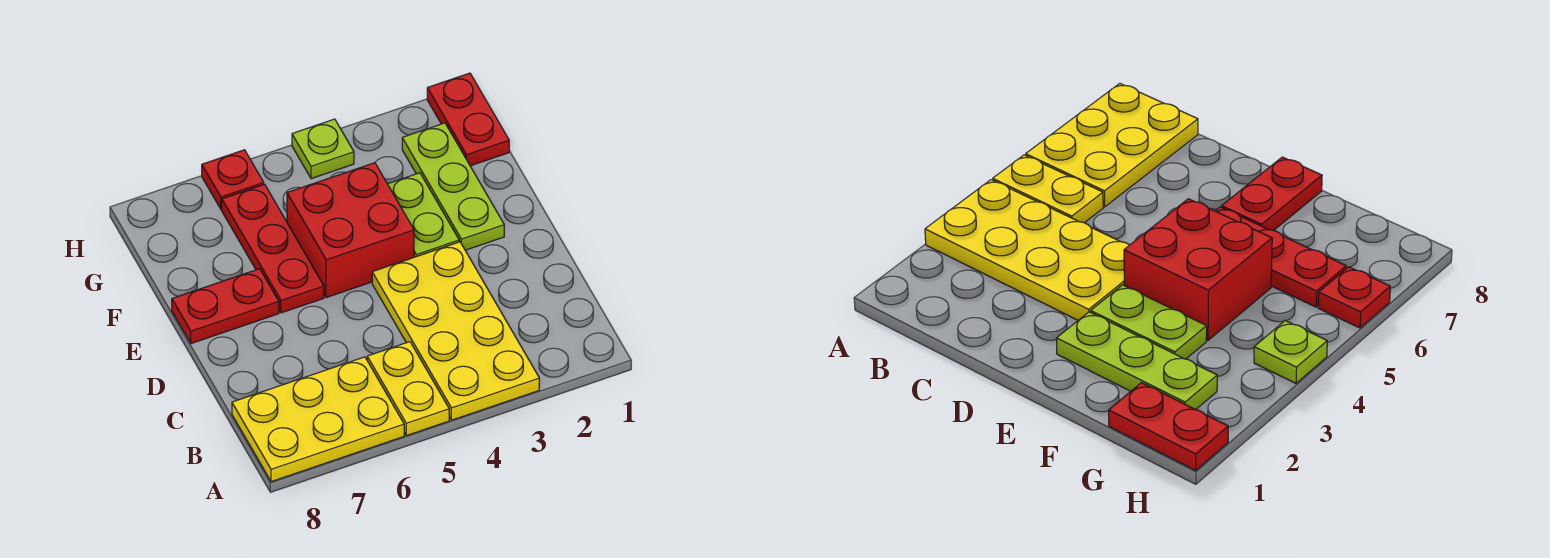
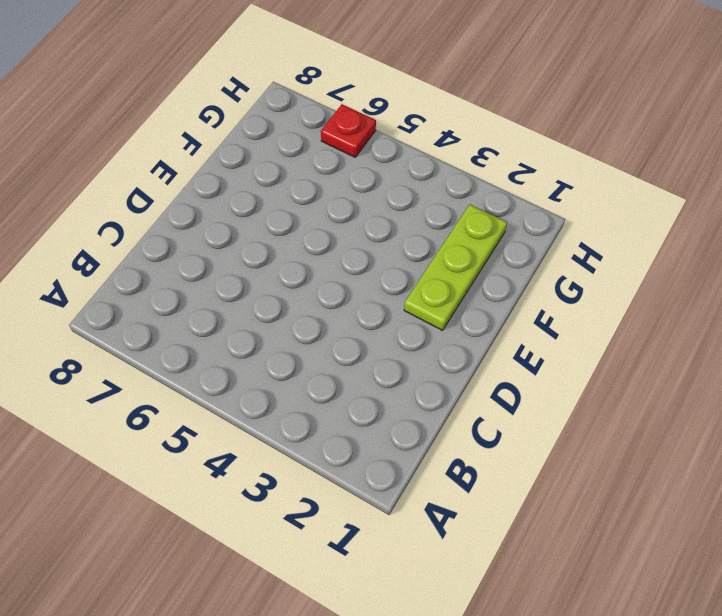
none -> yellow plate A3:D4 level 1
none -> yellow plate A5:B5 level 1

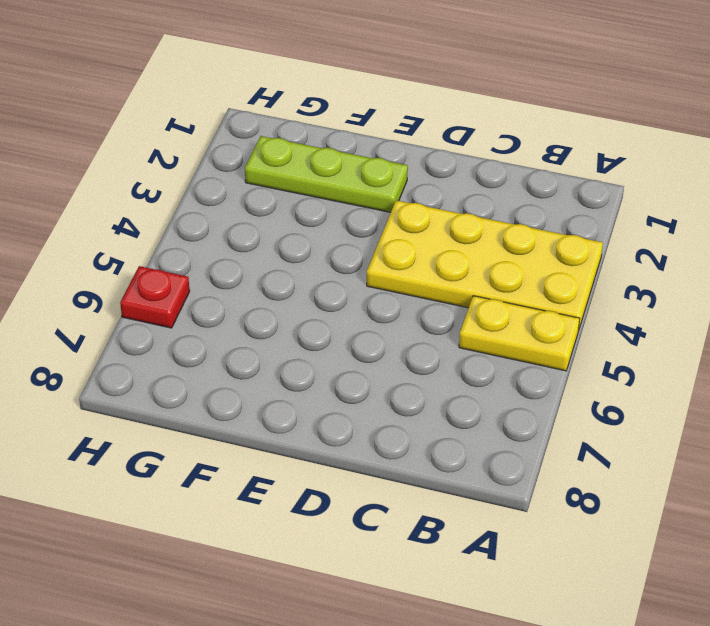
none -> yellow plate A6:B8 level 1
none -> lime plate E3:F3 level 1

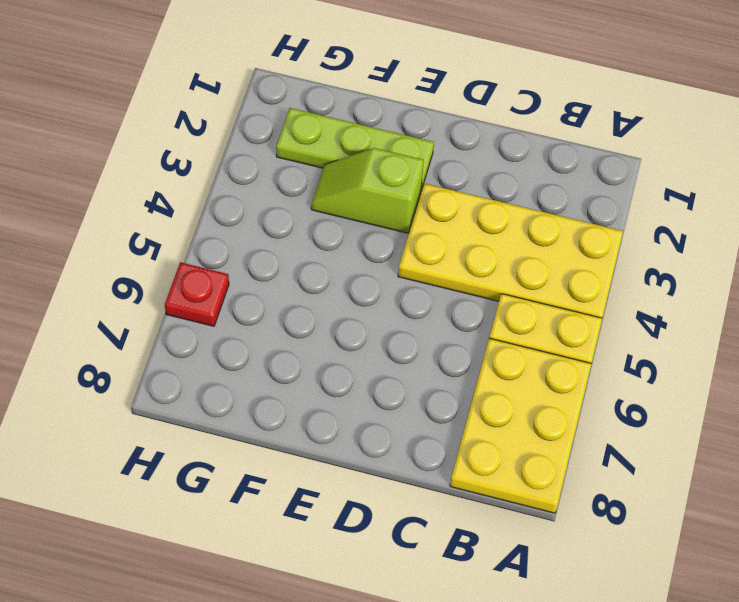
lime slope E3:F3 level 1 top E -> lime plate E3:F3 level 1
none -> red brick E4:F5 level 1
none -> red plate E6:G6 level 1

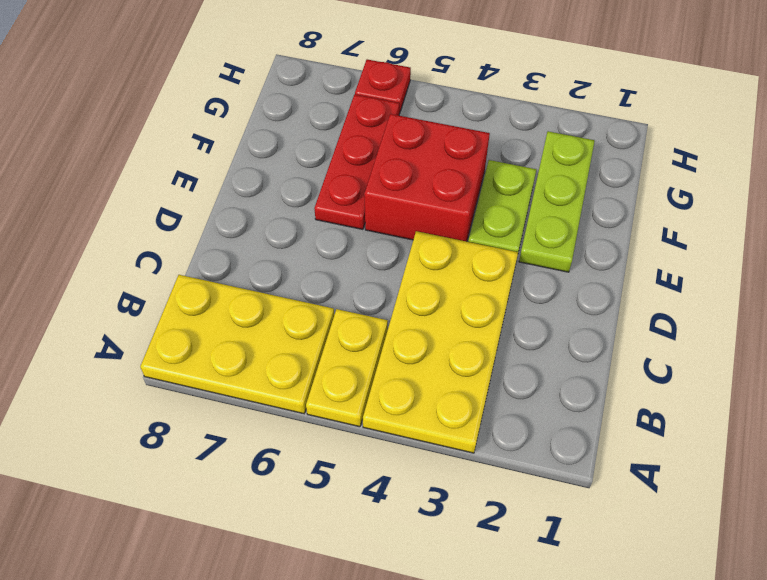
none -> red plate E7:E8 level 1
none -> red plate G1:H1 level 1

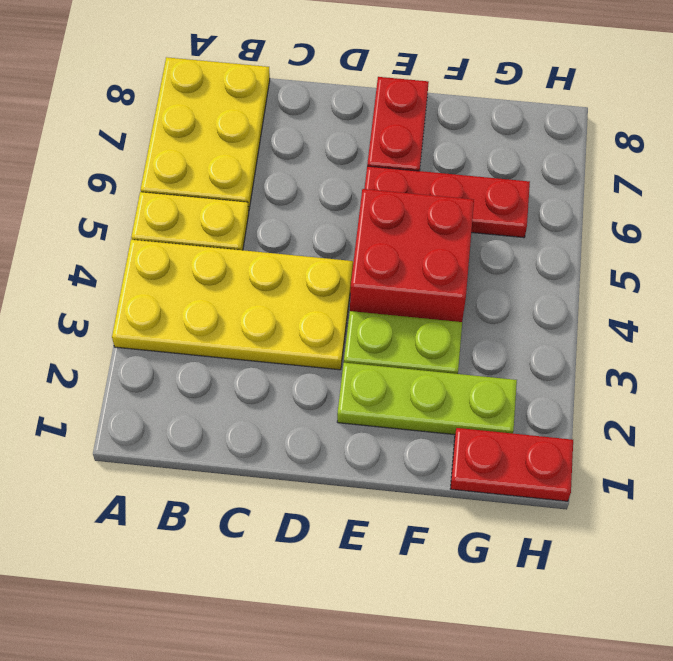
none -> lime plate H4 level 1
none -> red plate H6 level 1

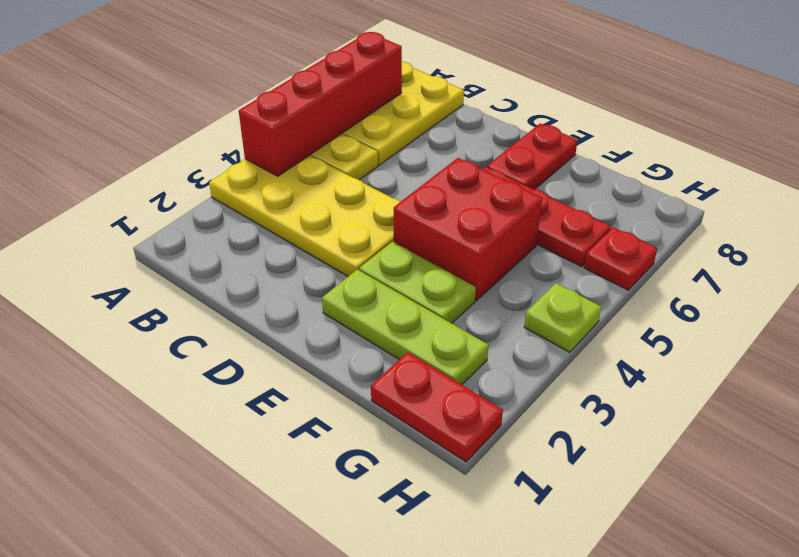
red brick A4:A7 level 2 -> none

